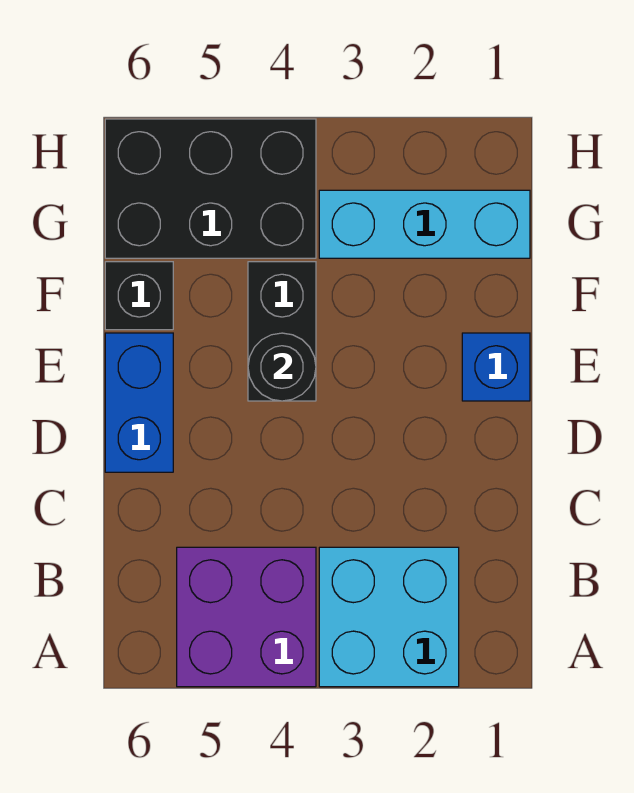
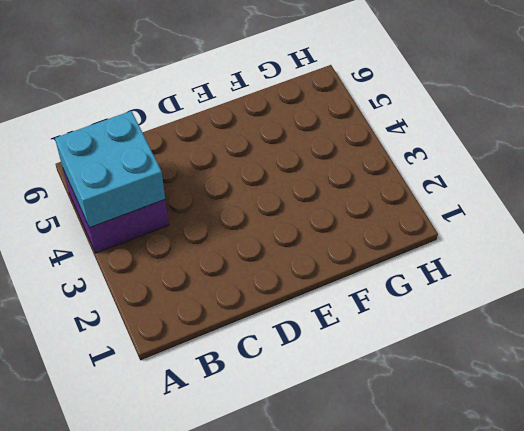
cyan brick A4:B5 level 2 -> cyan brick A2:B3 level 1
none -> blue brick D6:E6 level 1
none -> blue brick E1 level 1

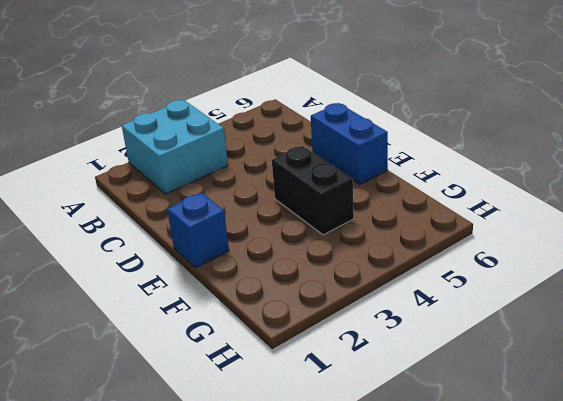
none -> purple brick A4:B5 level 1
none -> black brick F6 level 1

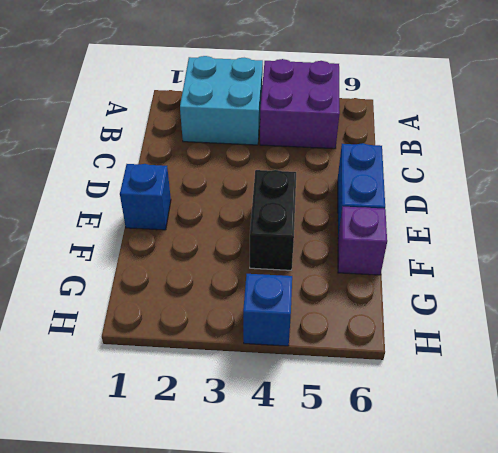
purple brick F6 level 1 -> black brick F6 level 1
blue brick H4 level 1 -> black brick G4:H6 level 1
none -> cyan brick G1:G3 level 1
none -> black round brick E4 level 2

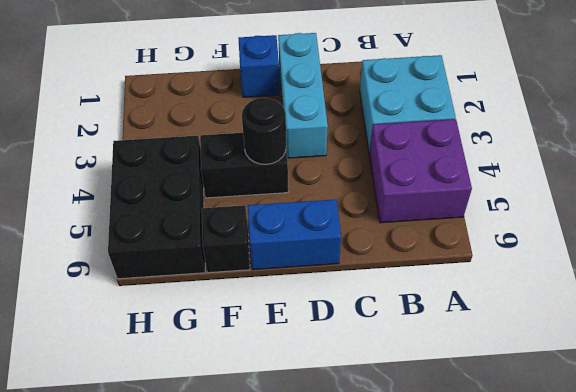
cyan brick D1:D3 level 1 -> cyan brick G1:G3 level 1

